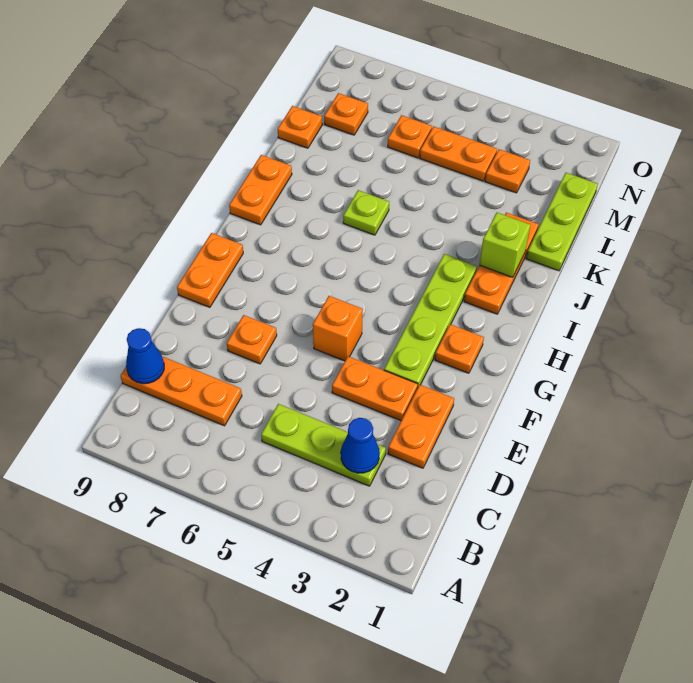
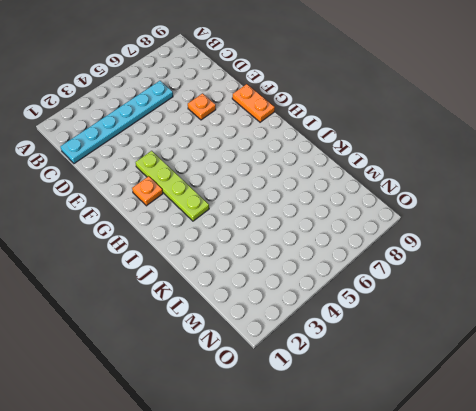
cyan plate C1:C6 level 1 -> lime plate C3:C5 level 1
none -> orange plate C7:C9 level 1
none -> orange plate D2:E2 level 1
none -> orange plate E3:E4 level 1

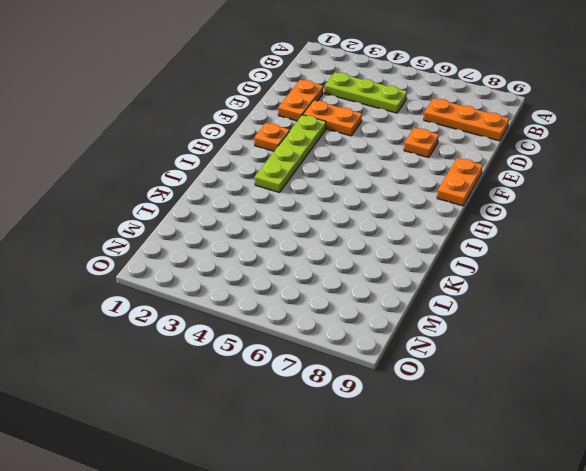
none -> orange brick F5 level 1
none -> orange plate I2:K2 level 1
none -> orange plate I9:J9 level 1

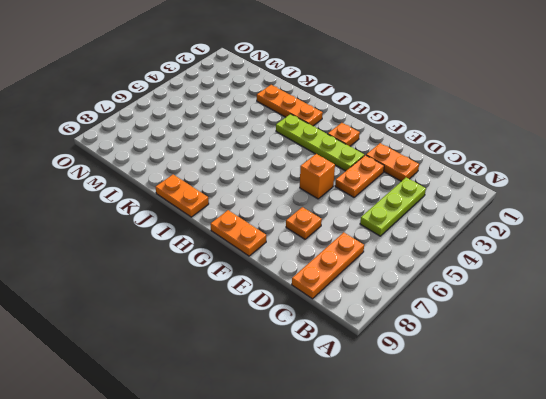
none -> lime plate J6 level 1
none -> lime plate K1:M1 level 1
none -> orange plate L9 level 1

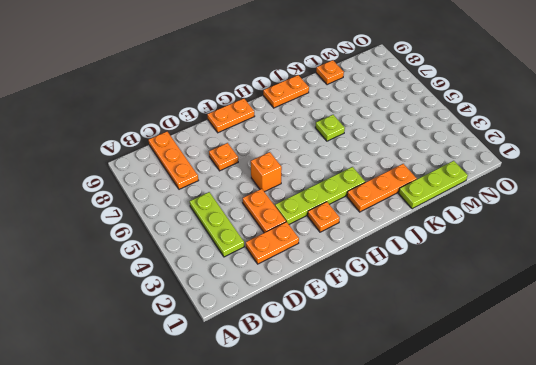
none -> orange plate M3 level 1
none -> orange plate M4:M5 level 1
none -> orange plate M6 level 1

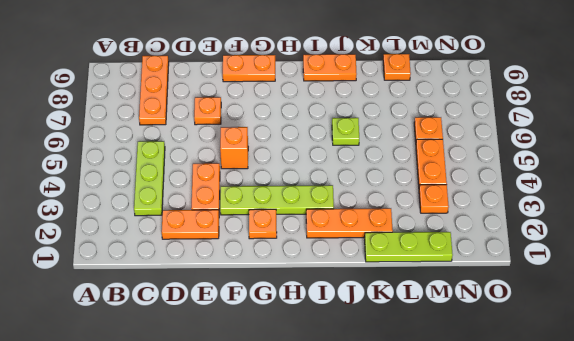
none -> orange plate M8 level 1
none -> blue cone C3 level 2
none -> blue cone C9 level 2

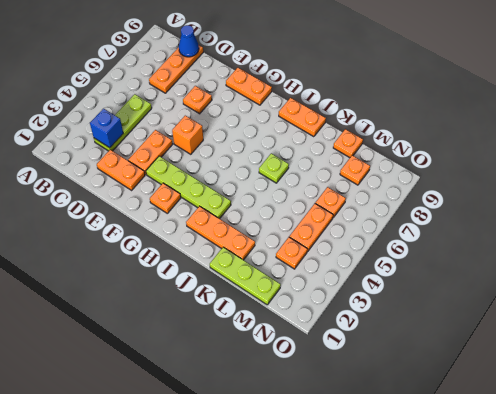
blue brick C3 level 2 -> blue cone C3 level 2
none -> lime brick J2 level 2

